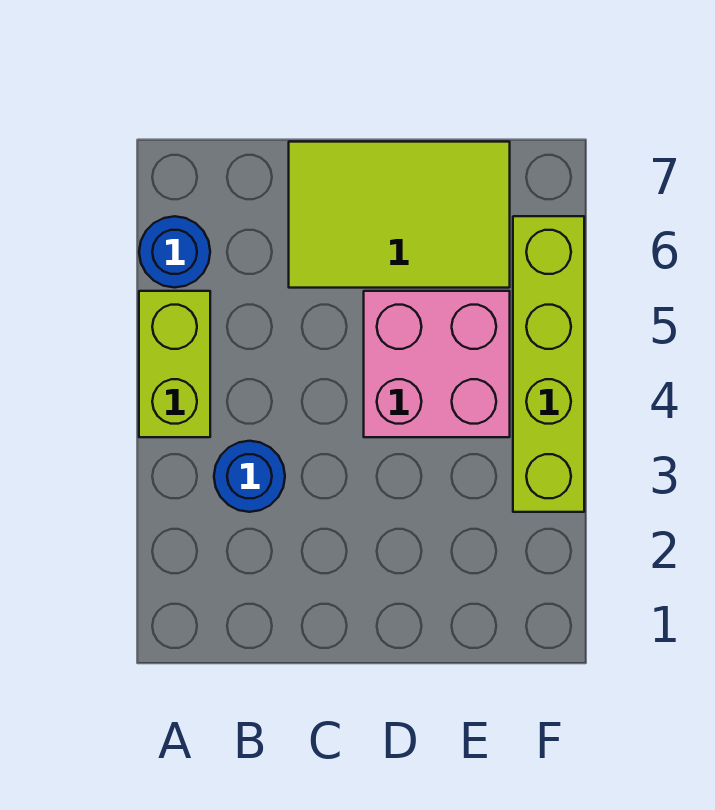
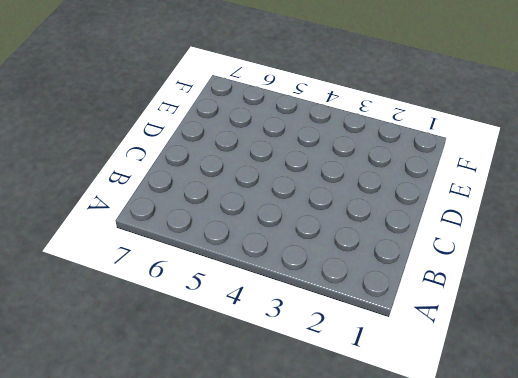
none -> lime brick A4:A5 level 1
none -> blue round brick A6 level 1

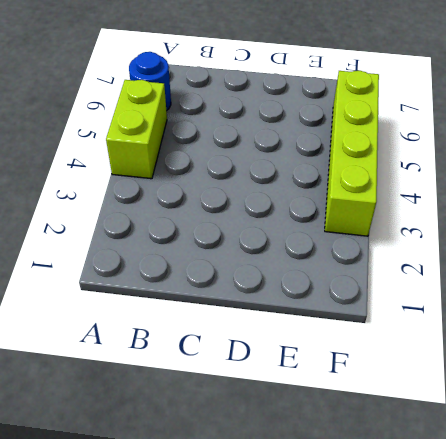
none -> blue round brick B3 level 1
none -> lime tile C6:E7 level 1

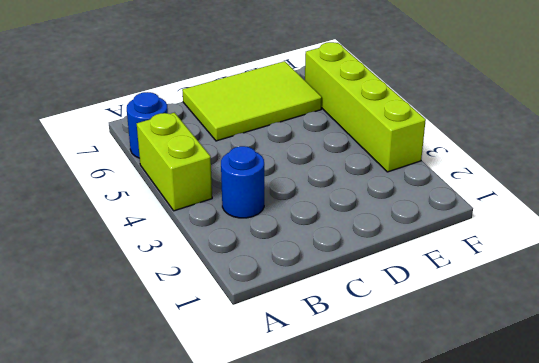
none -> pink brick D4:E5 level 1

